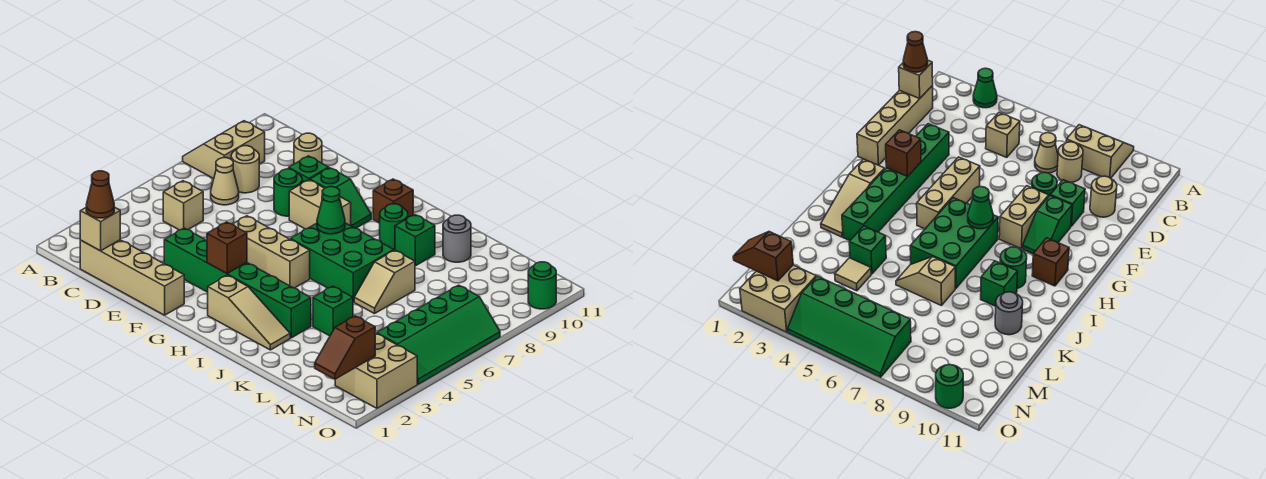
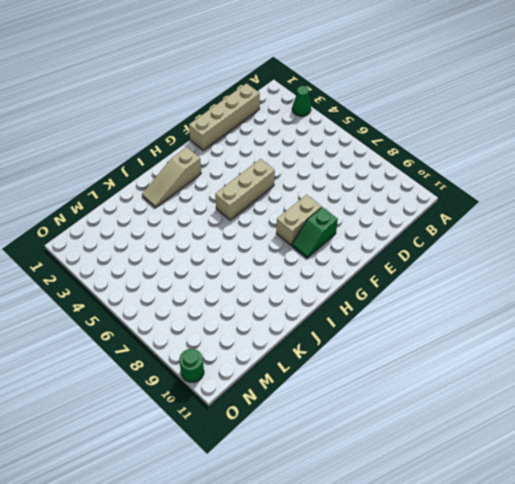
none -> tan slope A8:B9 level 1 top B
none -> tan brick C5 level 1
none -> tan cone C7 level 1
none -> tan round brick C8 level 1

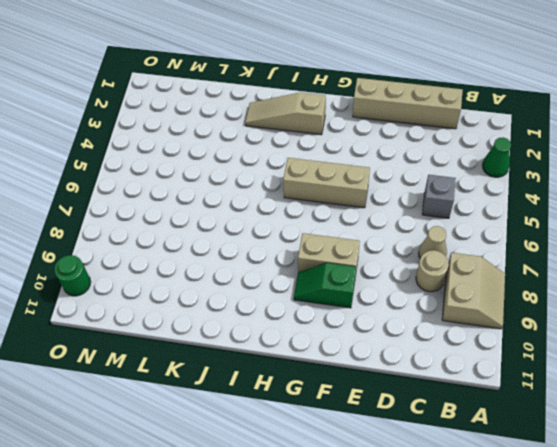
grey brick C5 level 1 -> tan brick C5 level 1
none -> tan round brick D10 level 1
none -> green brick E3:J3 level 1
none -> green round brick E8 level 1
none -> green brick E9 level 1

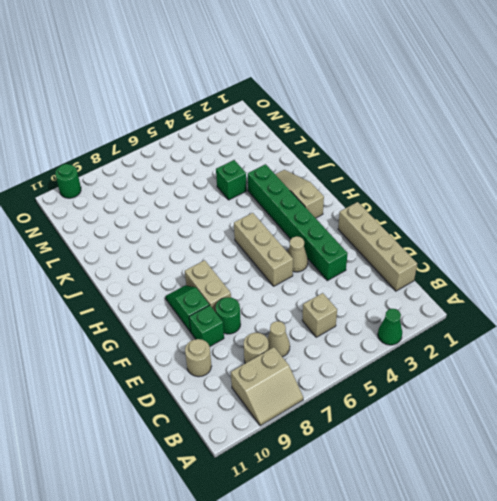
tan cone F4 level 1 -> none
none -> green brick H6:J7 level 1
none -> brown brick H10 level 1
none -> green round brick I9 level 1
none -> green brick J9 level 1

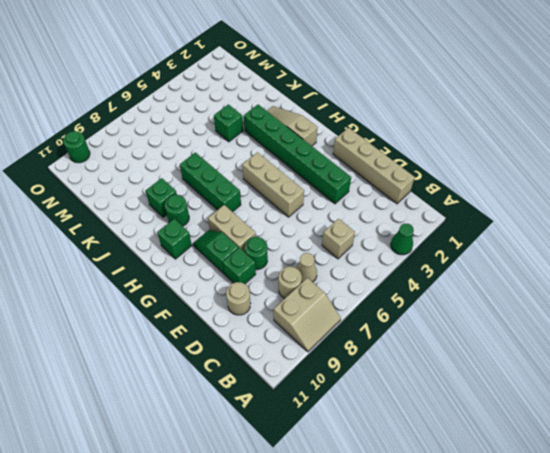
green brick H7:J7 level 1 -> green brick H6:J7 level 1
green brick H10 level 1 -> brown brick H10 level 1
none -> tan slope K6:K7 level 1 top 7
none -> grey round brick K10 level 1
none -> tan tile L4 level 1
none -> tan brick N2:O3 level 1

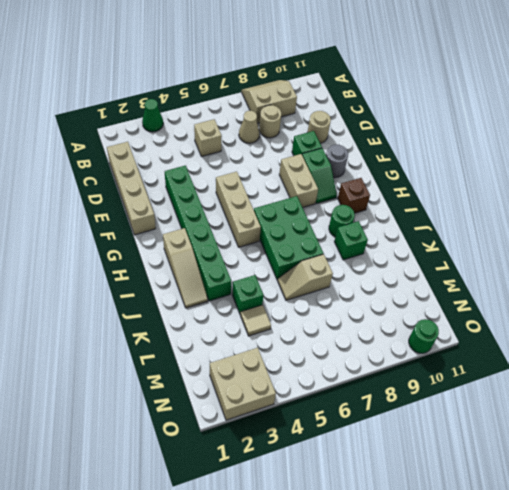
grey round brick F10 level 1 -> grey round brick K10 level 1
none -> green round brick E8 level 1
none -> green slope N4:O7 level 1 top N
none -> tan brick C1 level 2
none -> brown brick G3 level 2

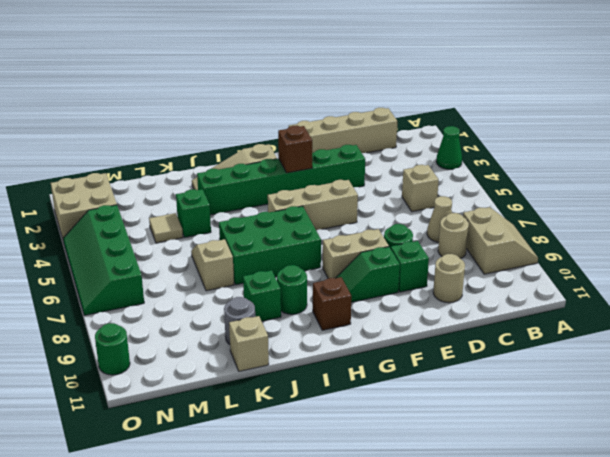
tan brick K11 level 1 -> tan brick C1 level 2
none -> green cone H7 level 2
none -> brown slope N1:N2 level 2 top 2
none -> brown cone C1 level 3

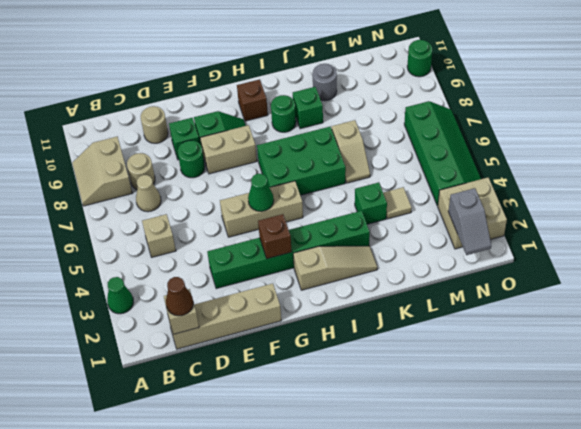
green cone G5 level 2 -> green cone H7 level 2
grey slope N1:N2 level 2 top 2 -> brown slope N1:N2 level 2 top 2

